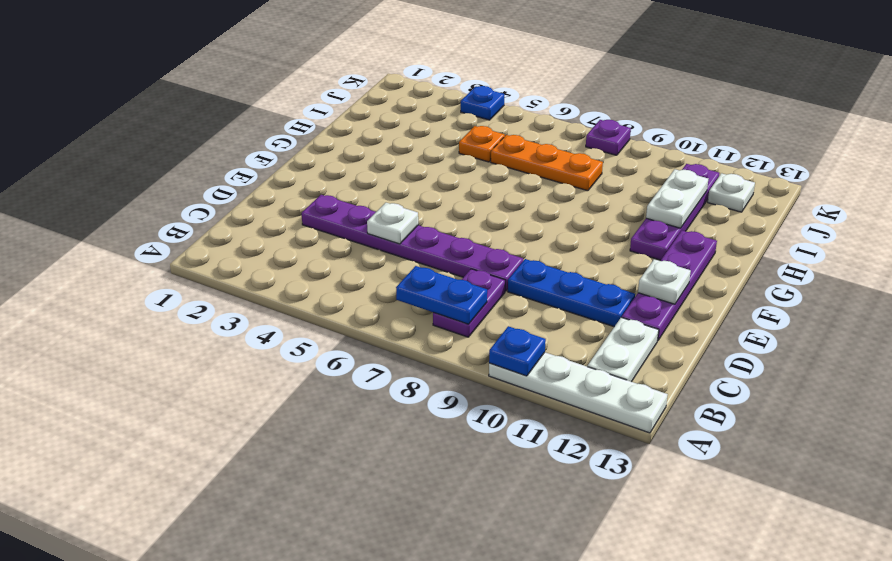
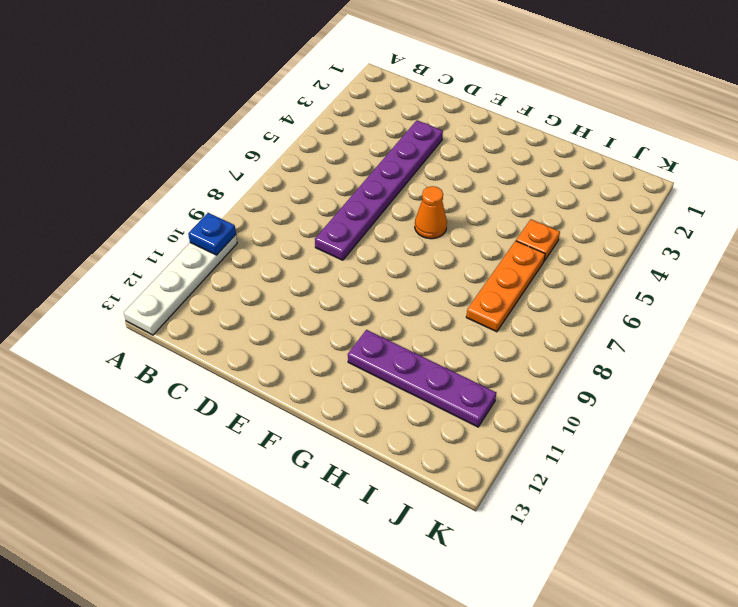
orange cone F6 level 1 -> none
none -> purple plate B8:C8 level 1
none -> white plate B12:C12 level 1
none -> blue plate D9:D11 level 1

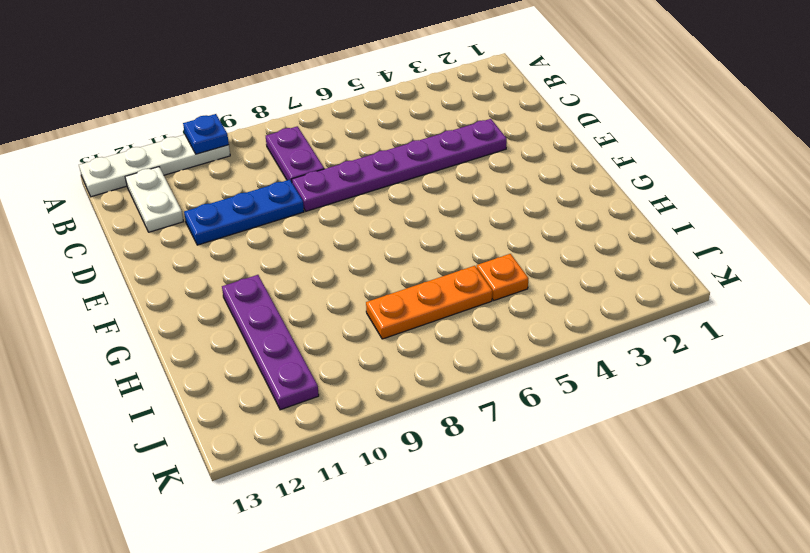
none -> purple plate D12:G12 level 1
none -> white plate J12 level 1
none -> blue plate K4 level 1

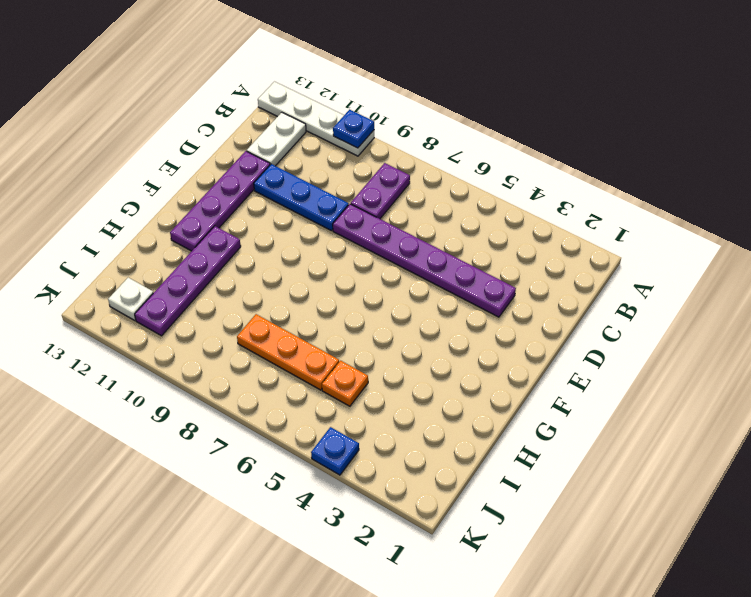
none -> purple plate K8 level 1
none -> blue plate B7:B8 level 2
none -> white plate D5 level 2

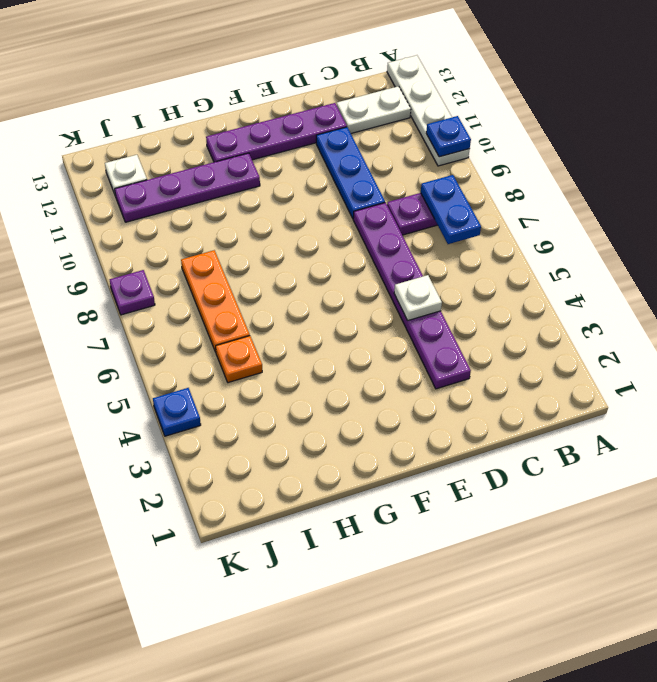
none -> white plate E12 level 2
none -> white plate H11:I11 level 2

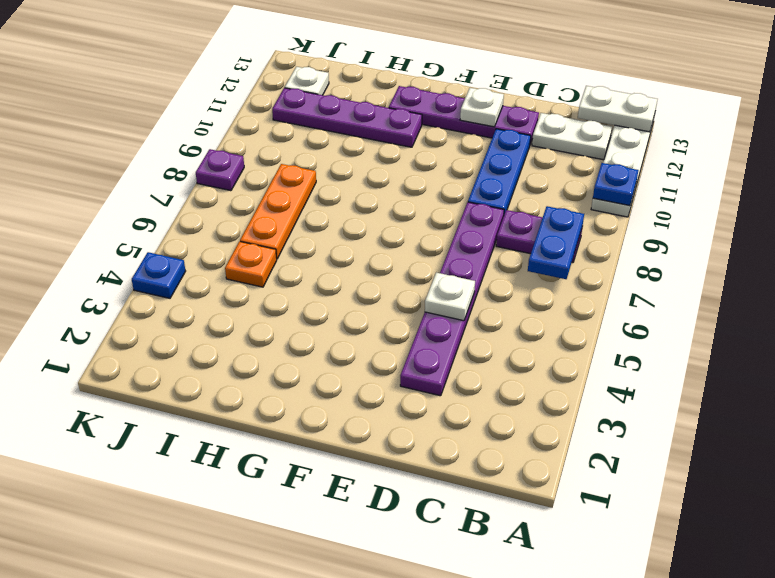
white plate A13:B13 level 2 -> white plate H11:I11 level 2

